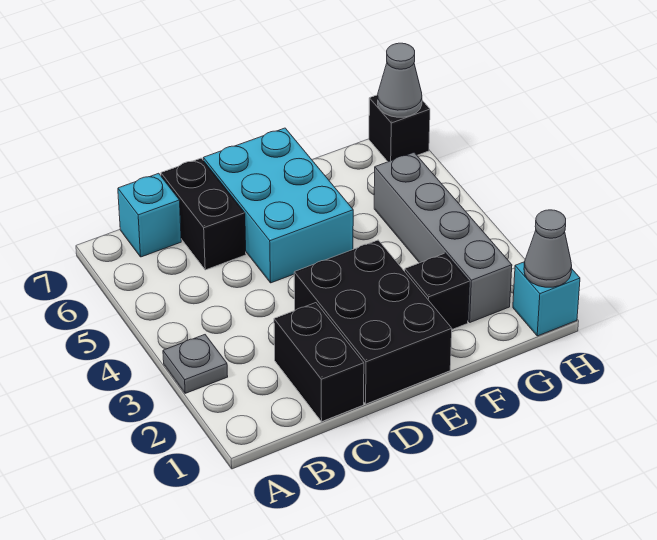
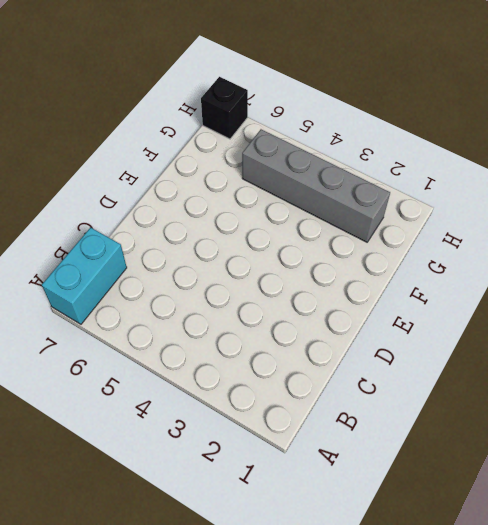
cyan brick A7:B7 level 1 -> cyan brick B7 level 1
none -> grey plate A3 level 1
none -> black brick C1:C2 level 1
none -> black brick C6:C7 level 1

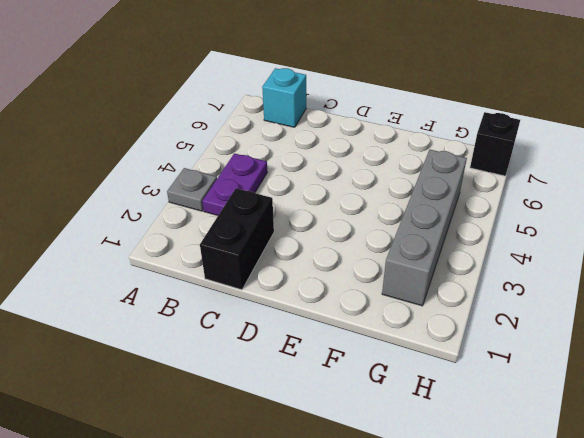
purple plate B3:B4 level 1 -> none
none -> black brick C6:C7 level 1
none -> black brick D1:E3 level 1
none -> cyan brick D5:E7 level 1

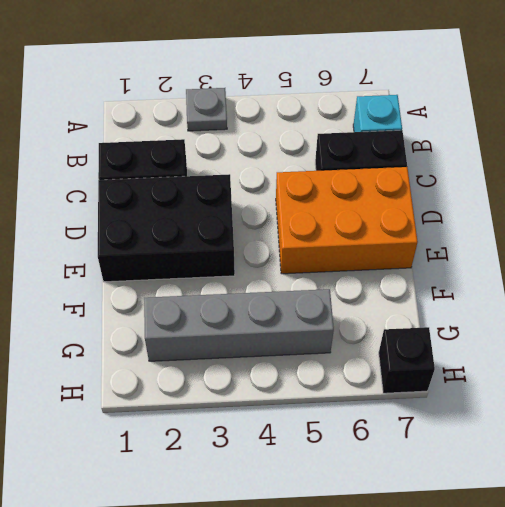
orange brick D5:E7 level 1 -> cyan brick D5:E7 level 1
none -> black brick F2 level 1
none -> cyan brick H1 level 1
none -> grey cone H1 level 2

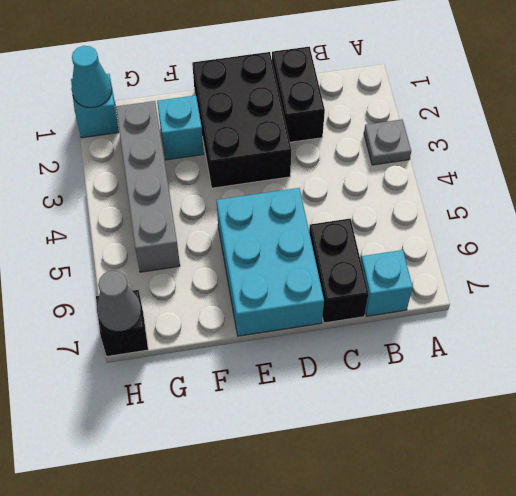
cyan brick F2 level 1 -> black brick F2 level 1
cyan cone H1 level 2 -> grey cone H1 level 2

